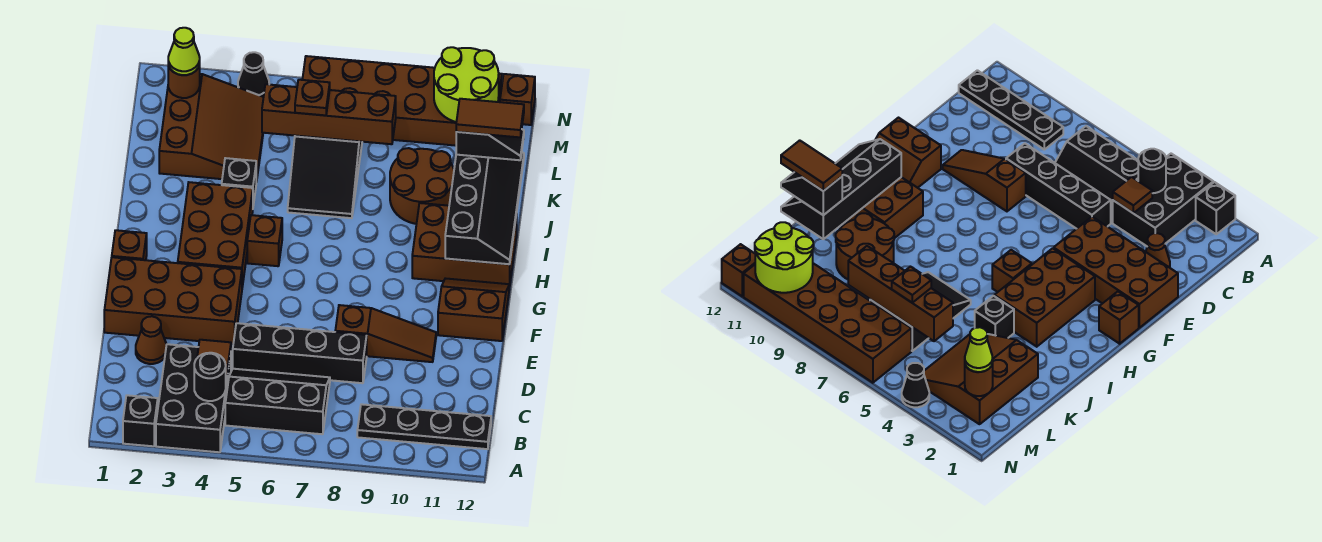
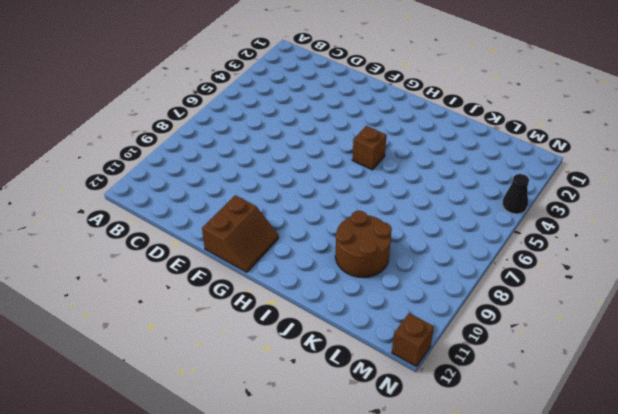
none -> black brick A2 level 1
none -> black brick A3:C4 level 1
none -> black slope B5:C7 level 1 top B
none -> black plate B9:B12 level 1

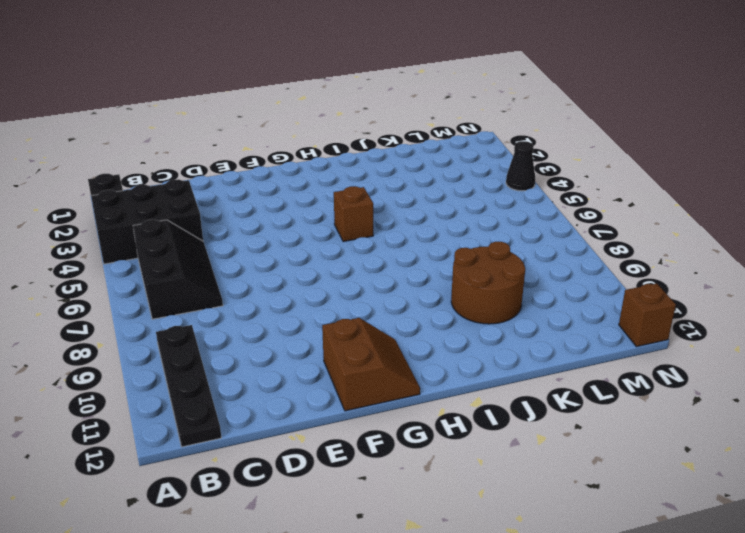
none -> brown cone D2 level 1
none -> black brick D5:D8 level 1
none -> brown brick E1:F4 level 1
none -> brown slope E8:E10 level 1 top 8

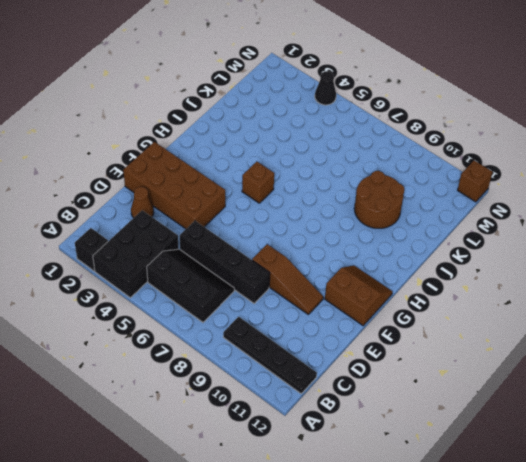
none -> brown brick G1 level 1
none -> brown brick G3:I4 level 1
none -> brown brick H10:I12 level 1
none -> black brick J4 level 1

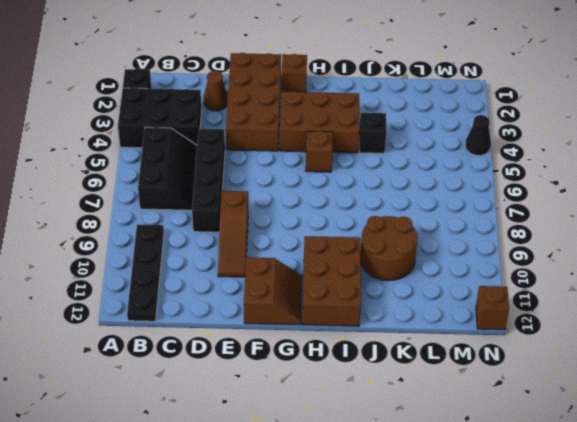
none -> black slope J6:L7 level 1 top L
none -> brown slope K2:M4 level 1 top 2
none -> brown brick M6:N11 level 1
none -> black round brick B4 level 2

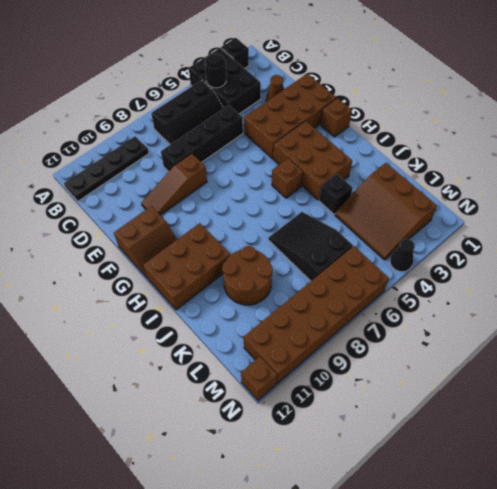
none -> brown tile C4 level 2
none -> black slope H11:K12 level 2 top 11
none -> brown brick L5:L8 level 2
none -> brown round brick M2 level 2

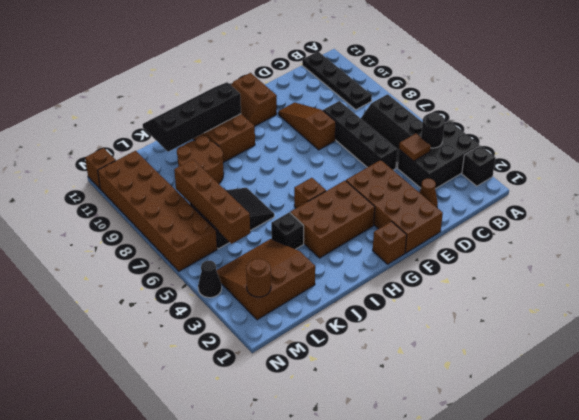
none -> lime round brick M10:N11 level 2
none -> black slope K11:K12 level 3 top 11
none -> brown plate L6 level 3
none -> lime cone M2 level 3

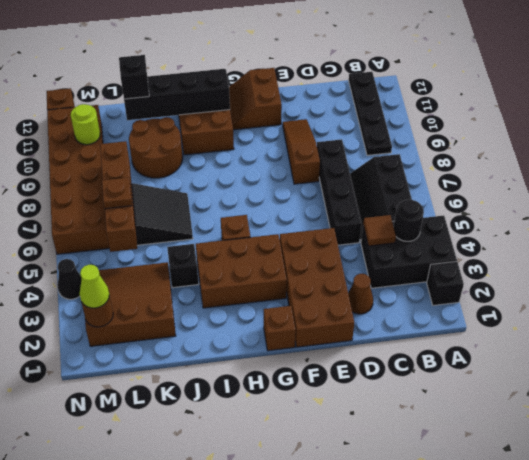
lime round brick M10 level 2 -> lime round brick M10:N11 level 2
none -> brown tile K11:K12 level 4

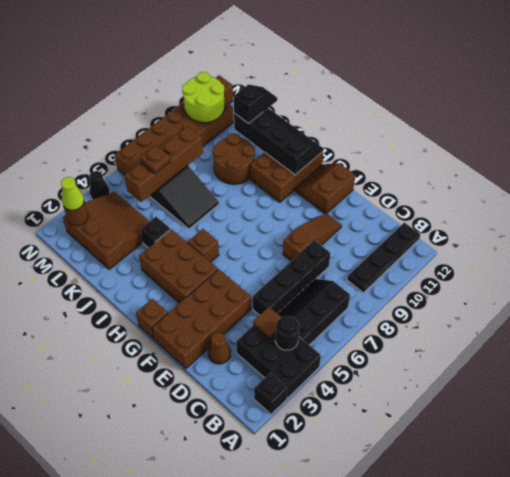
none -> brown tile K11:K12 level 4

